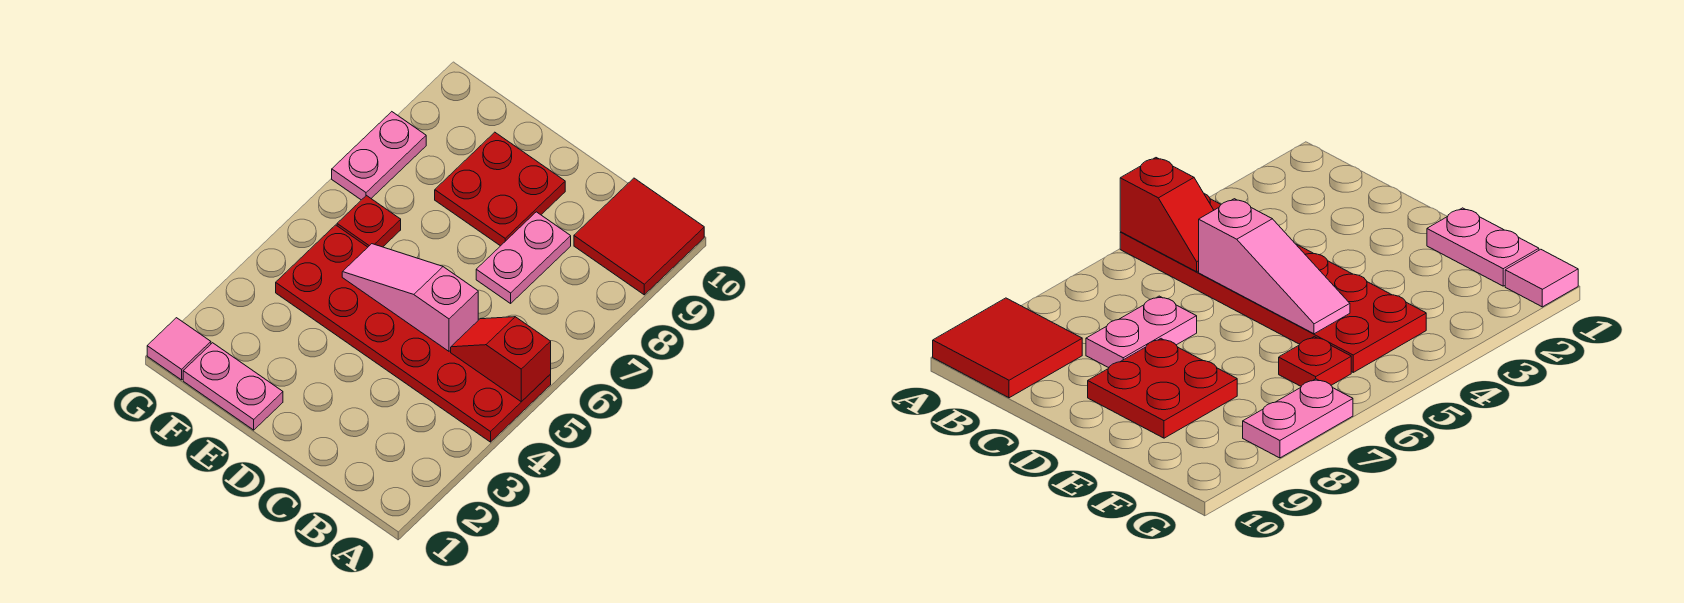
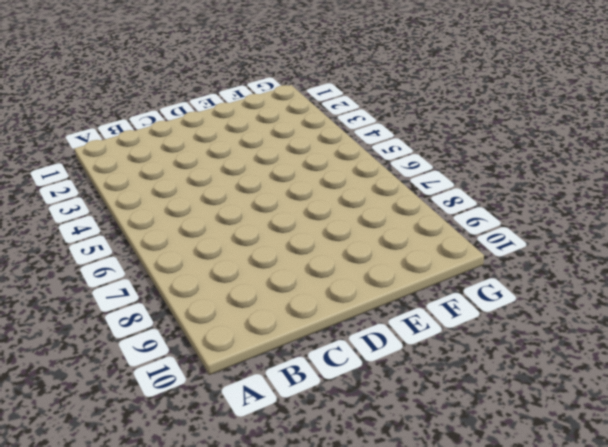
none -> red plate A4:F5 level 1
none -> red tile A9:B10 level 1

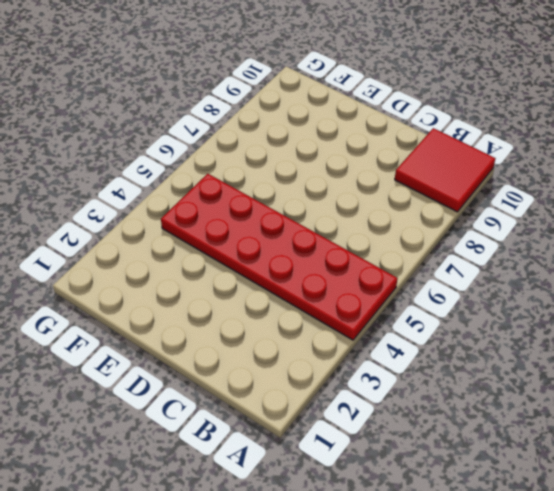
none -> pink plate C7:C8 level 1
none -> red plate D8:E9 level 1

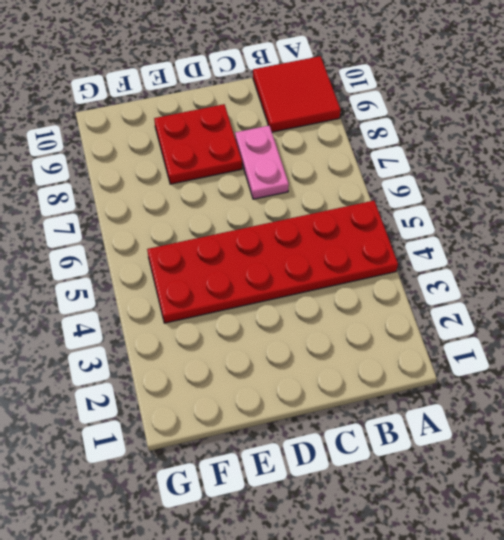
none -> pink plate E1:F1 level 1
none -> red plate F6 level 1

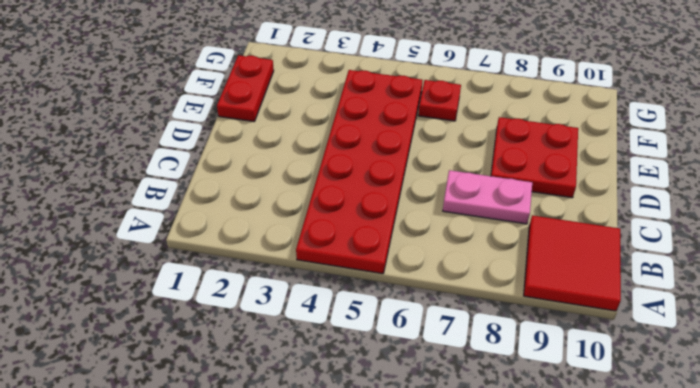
red plate E1:F1 level 1 -> pink plate E1:F1 level 1
none -> pink tile G1 level 1
none -> pink plate G7:G8 level 1

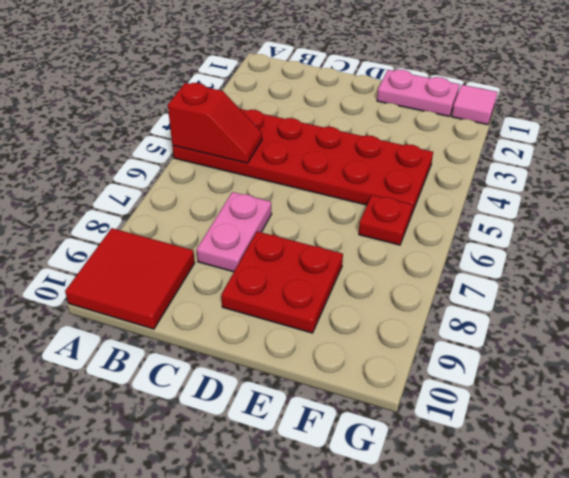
none -> pink plate G7:G8 level 1
none -> pink slope C5:E5 level 2 top C

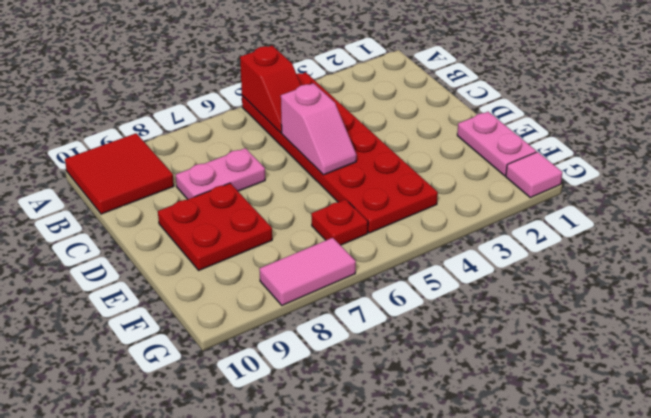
pink slope C5:D5 level 2 top C -> pink slope C5:E5 level 2 top C
pink tile G7:G8 level 1 -> pink plate G7:G8 level 1

